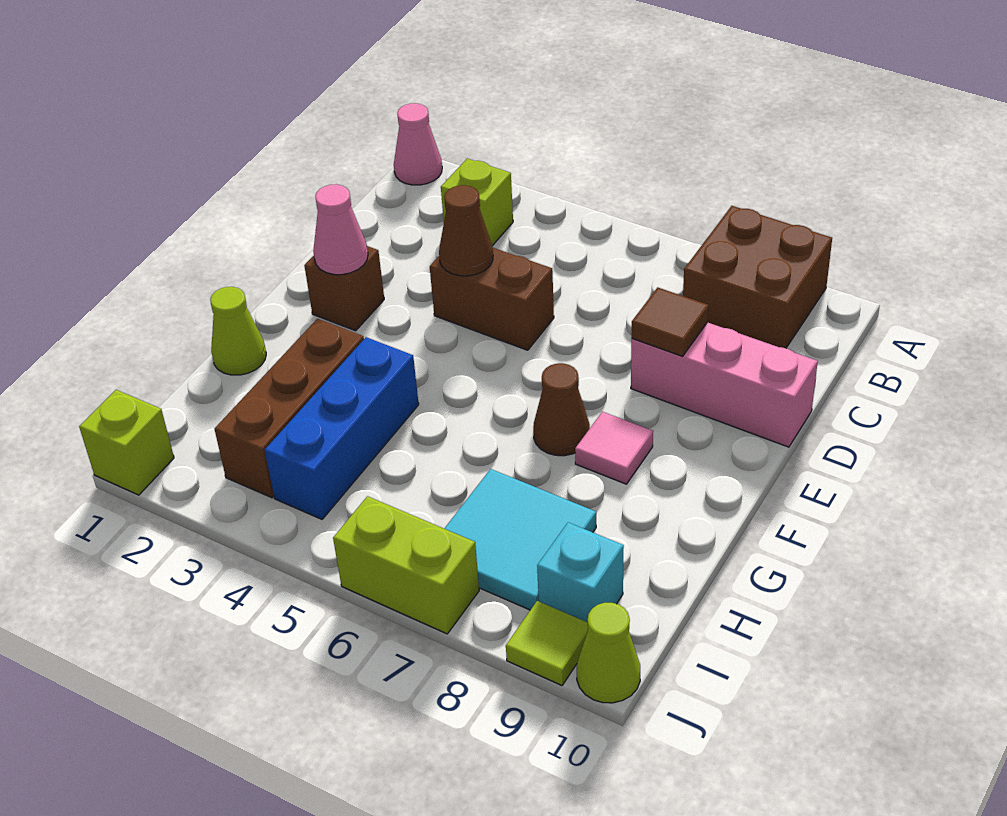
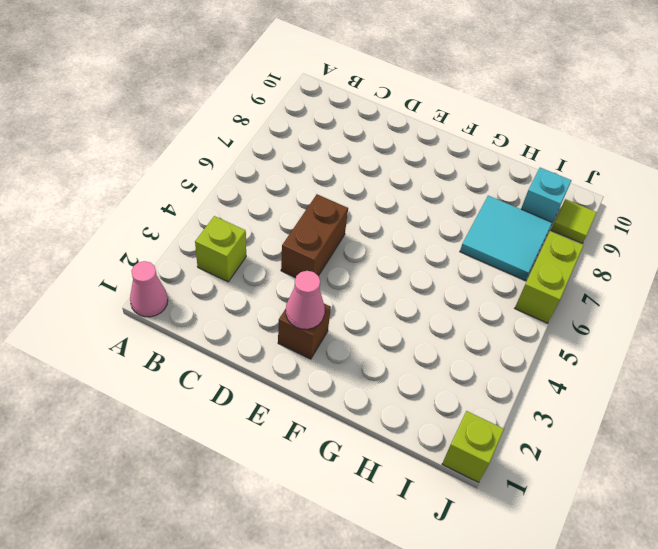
none -> brown brick A8:B9 level 1
none -> pink brick D8:D10 level 1
none -> brown cone F7 level 1

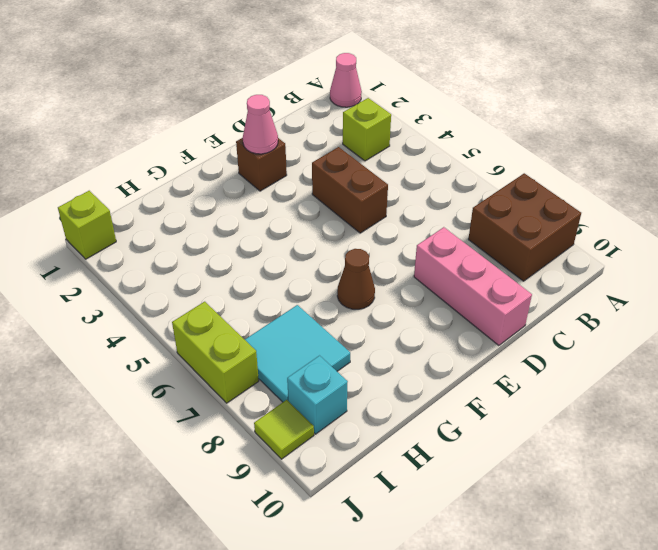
none -> pink tile F8 level 1
none -> lime cone G1 level 1
none -> brown brick G3:I3 level 1

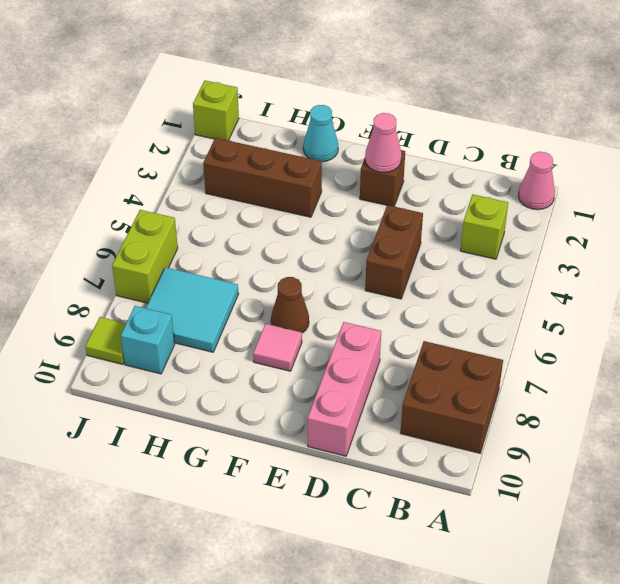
cyan cone G1 level 1 -> lime cone G1 level 1
none -> blue brick G4:I4 level 1
none -> lime cone J10 level 1
none -> brown cone D4 level 2

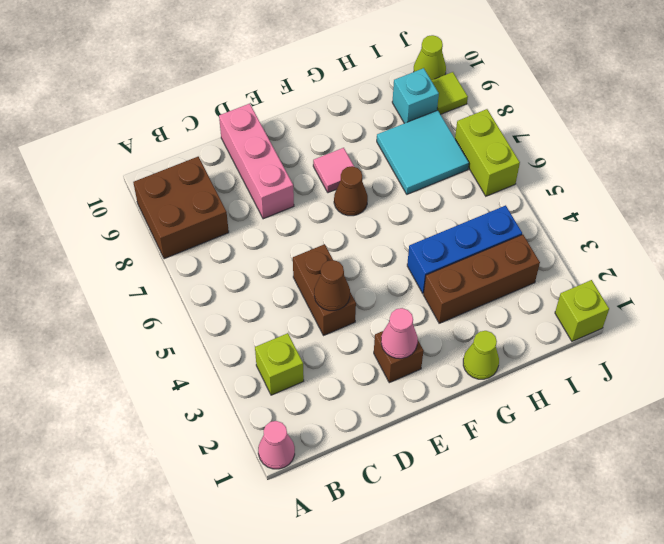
none -> brown tile D8 level 2

